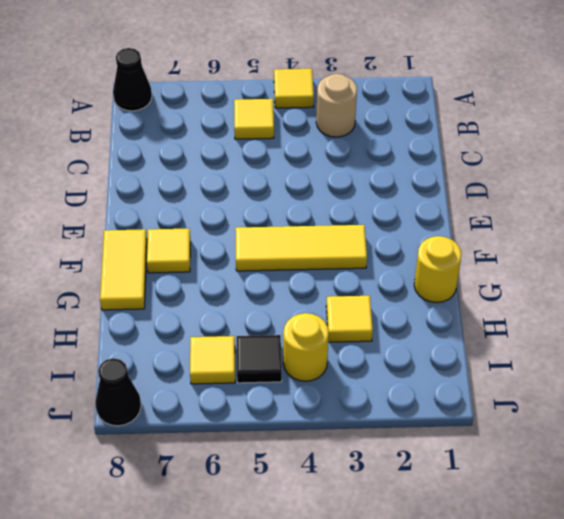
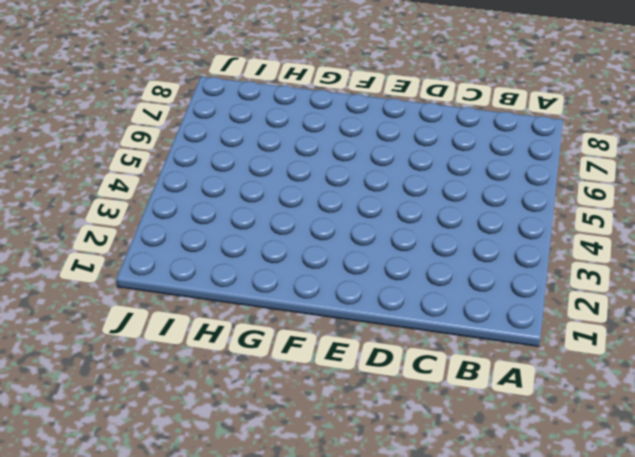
none -> yellow tile A4 level 1
none -> black cone A8 level 1
none -> tan round brick B3 level 1

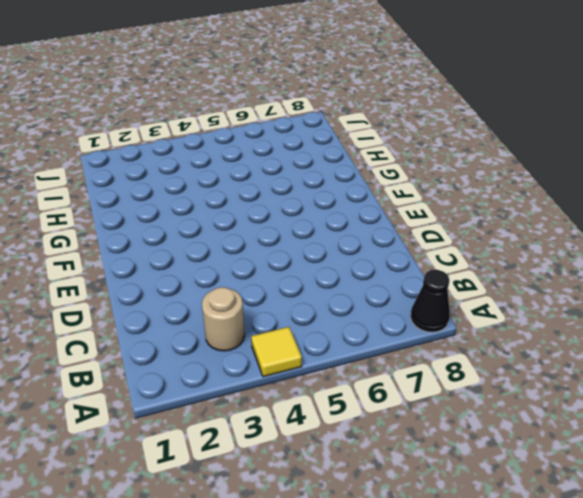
none -> yellow tile B5 level 1
none -> yellow tile F3:F5 level 1
none -> yellow tile F7 level 1

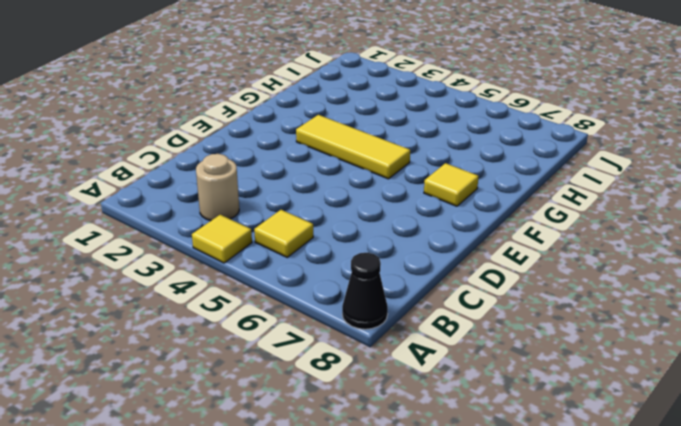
none -> yellow tile F8:G8 level 1
none -> yellow round brick G1 level 1
none -> yellow tile H3 level 1

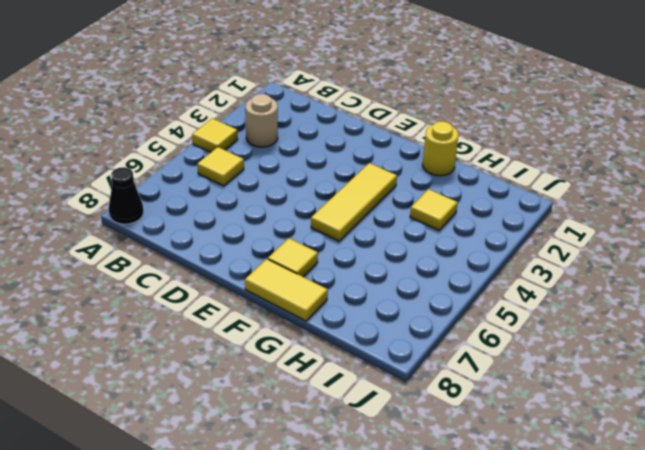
none -> yellow round brick I4 level 1
none -> black tile I5 level 1
none -> yellow tile I6 level 1

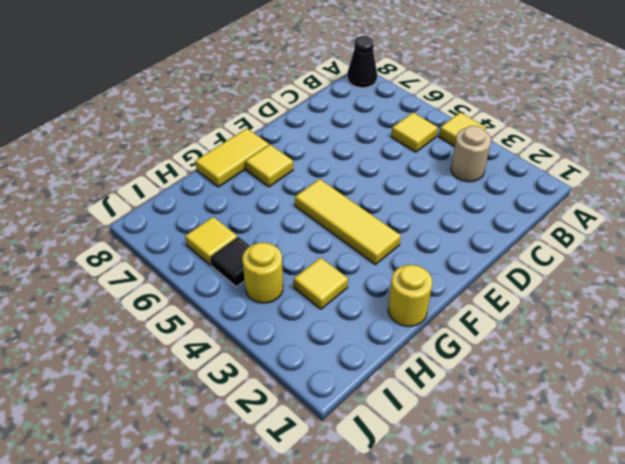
none -> black cone J8 level 1

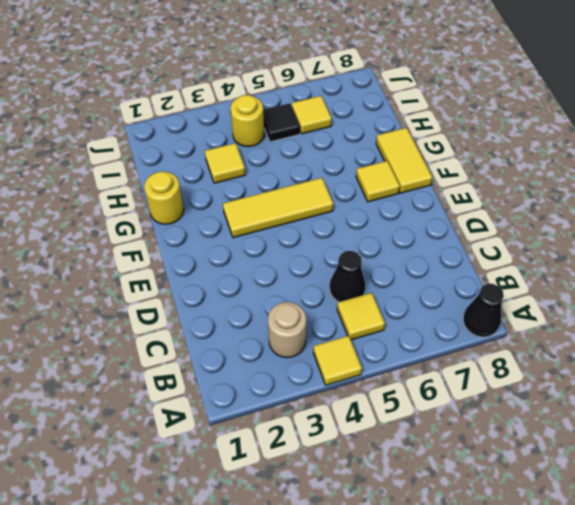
black cone C5 level 1 -> black cone J8 level 1

